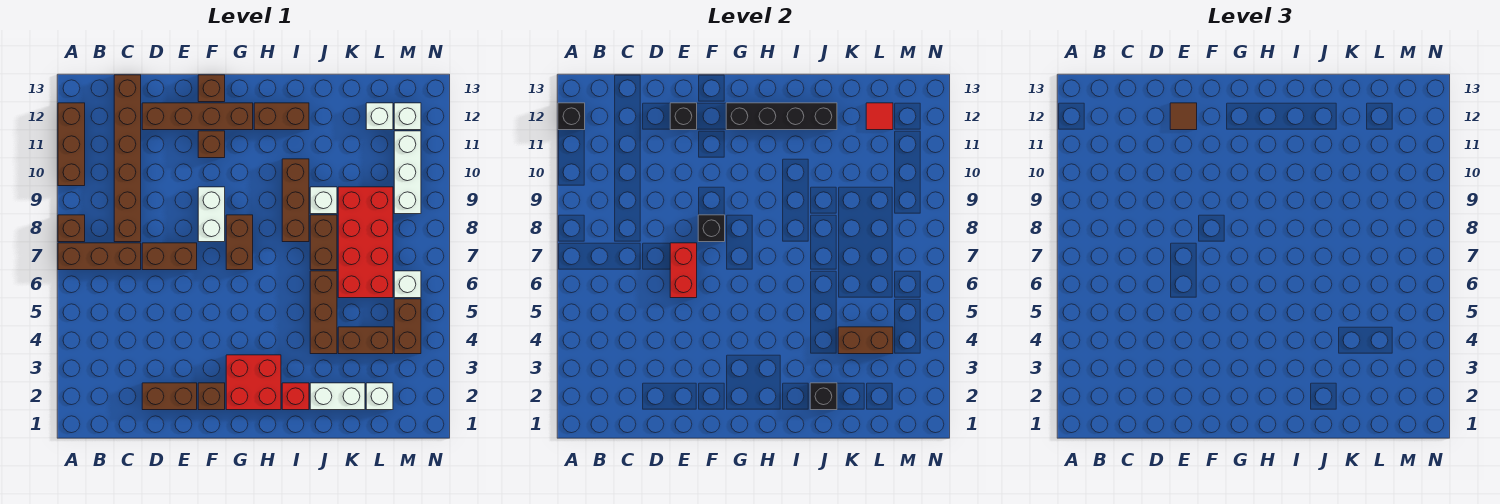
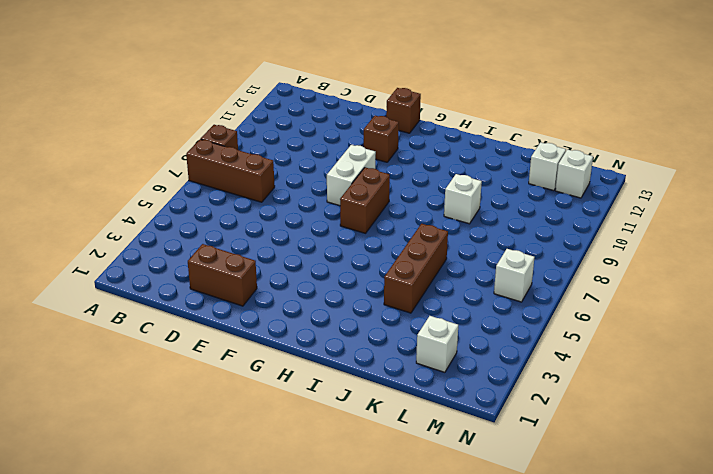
none -> brown brick A10:A12 level 1
none -> brown brick C8:C13 level 1
none -> brown brick D7:E7 level 1
none -> brown brick D12:G12 level 1

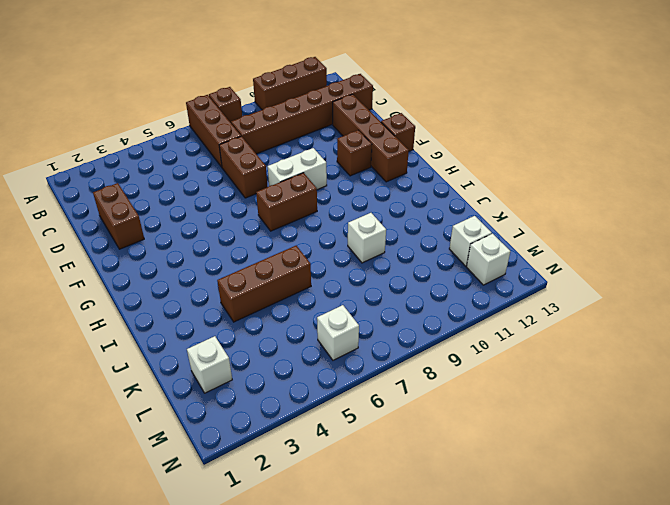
none -> brown brick F2 level 1
none -> red brick G2:H3 level 1
none -> brown brick H12:I12 level 1
none -> red brick I2 level 1

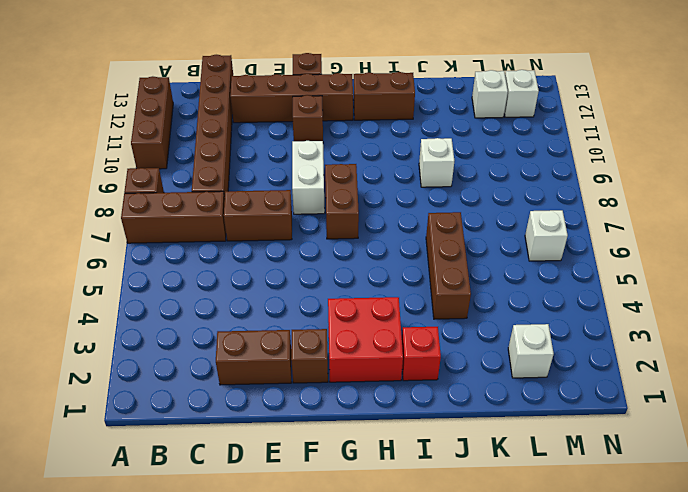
none -> brown brick I8:I10 level 1
none -> white brick J2:K2 level 1
none -> brown brick J7:J8 level 1
none -> brown brick K4:L4 level 1

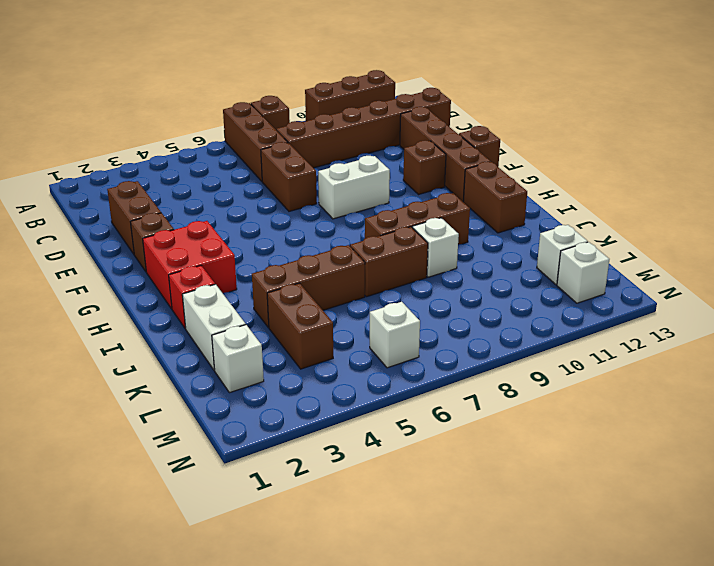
none -> brown brick G7:G8 level 1
none -> red brick K6:L9 level 1
none -> brown brick M4:M5 level 1
none -> white brick M9:M11 level 1

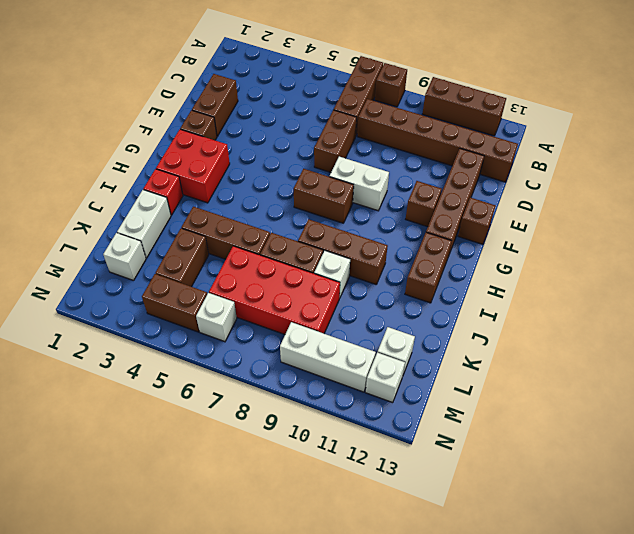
none -> black brick A12 level 2
none -> red brick E6:E7 level 2
none -> black brick E12 level 2
none -> black brick F8 level 2

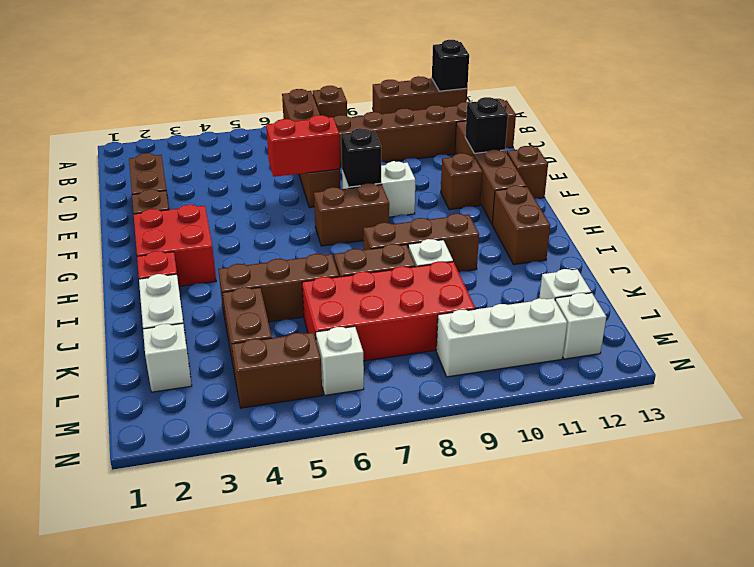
none -> black brick G12:J12 level 2
none -> black brick J2 level 2
none -> brown brick K4:L4 level 2
none -> red tile L12 level 2

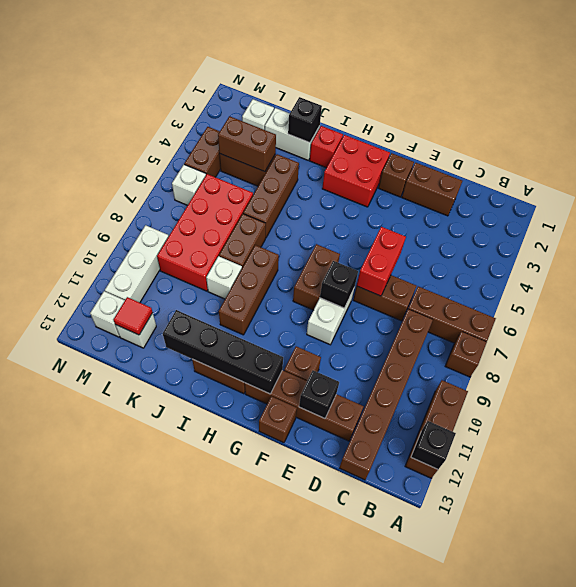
none -> brown tile E12 level 3

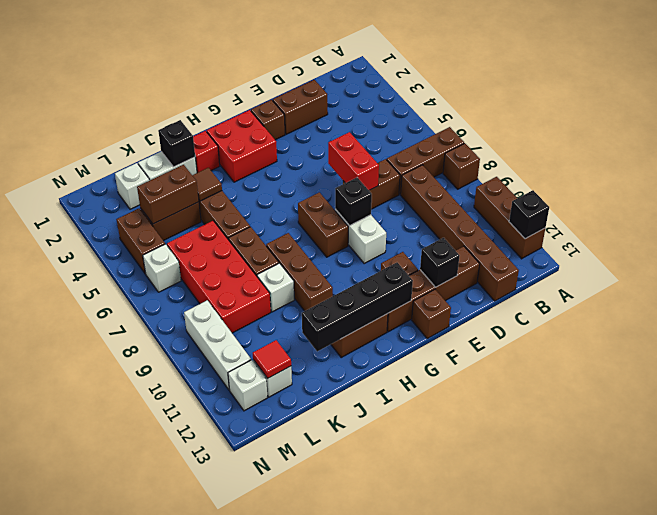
brown tile J4 level 2 -> brown tile E12 level 3

